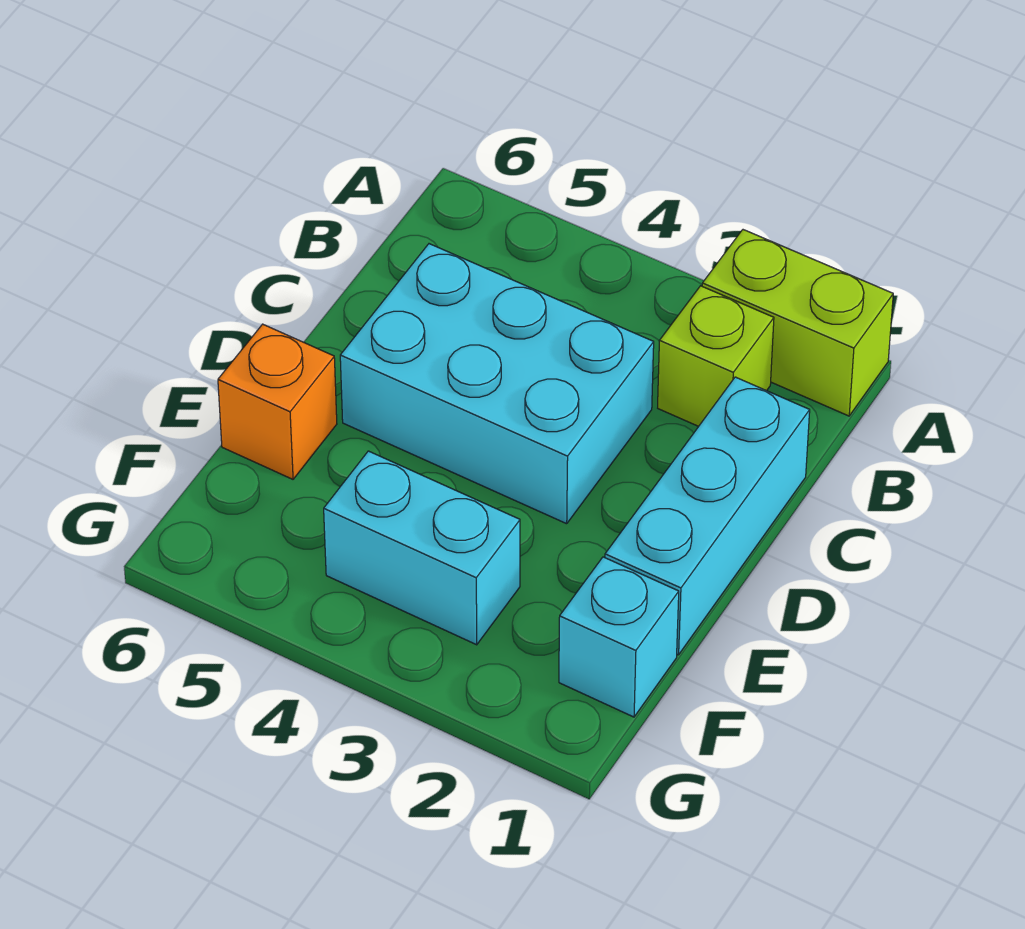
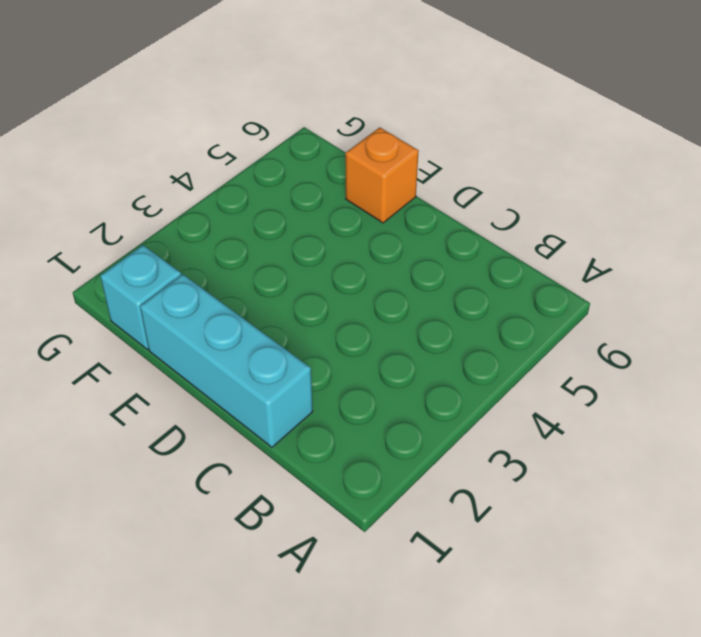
none -> lime brick A1:A2 level 1
none -> lime brick B2 level 1

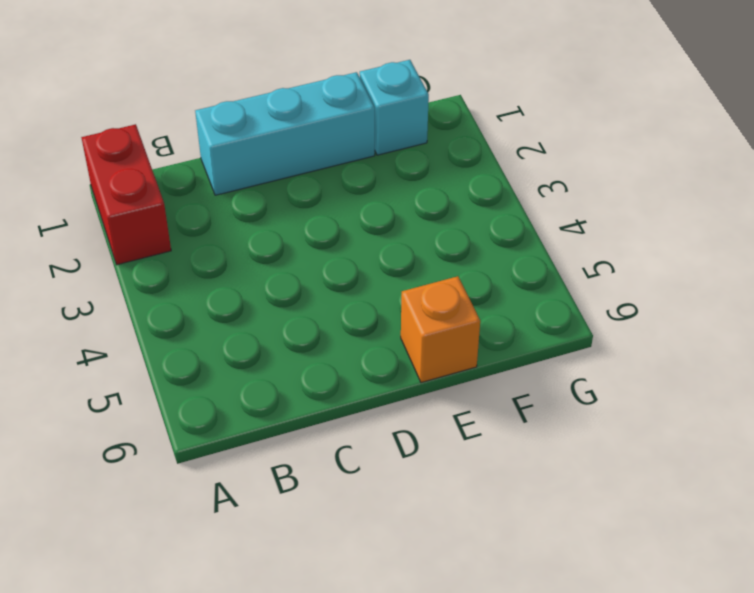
red brick A1:A2 level 1 -> lime brick A1:A2 level 1
none -> lime brick B2 level 1
none -> cyan brick C3:D5 level 1

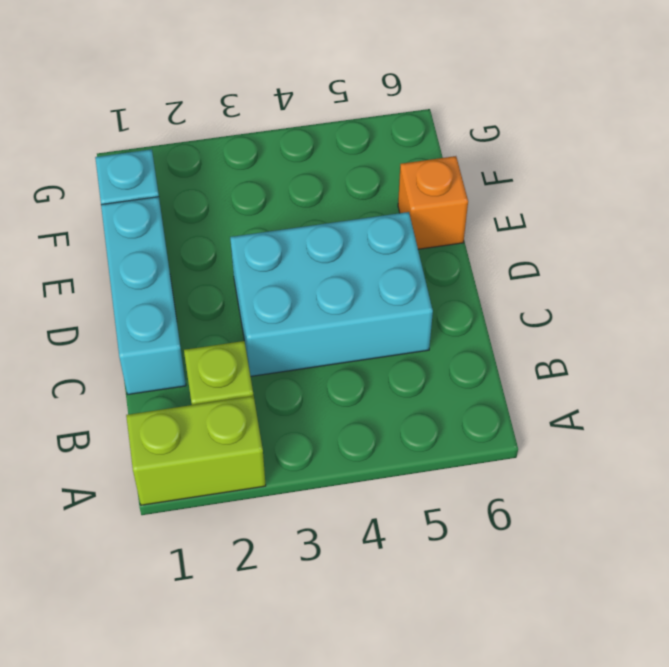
none -> cyan brick F3:F4 level 1

